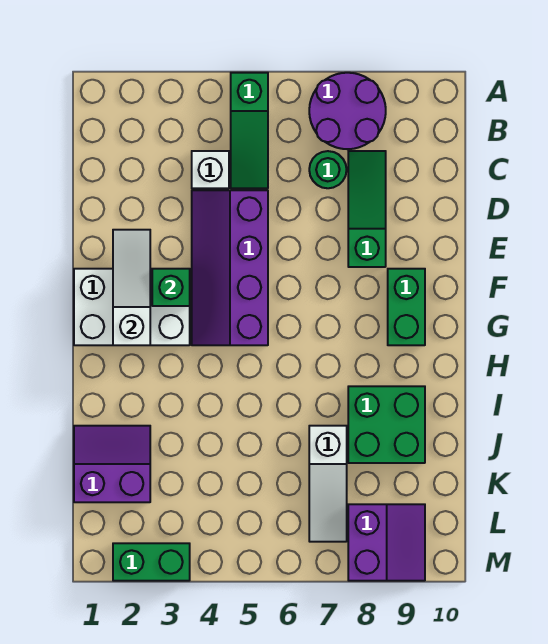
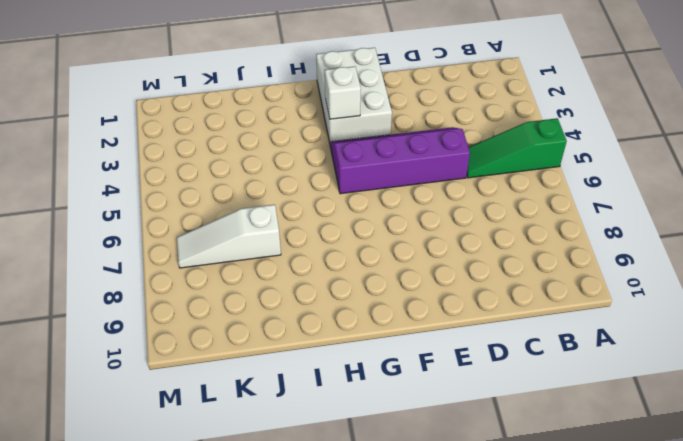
white brick G3 level 2 -> white brick C4 level 1
none -> purple round brick A7:B8 level 1
none -> green round brick C7 level 1
none -> green slope C8:E8 level 1 top E

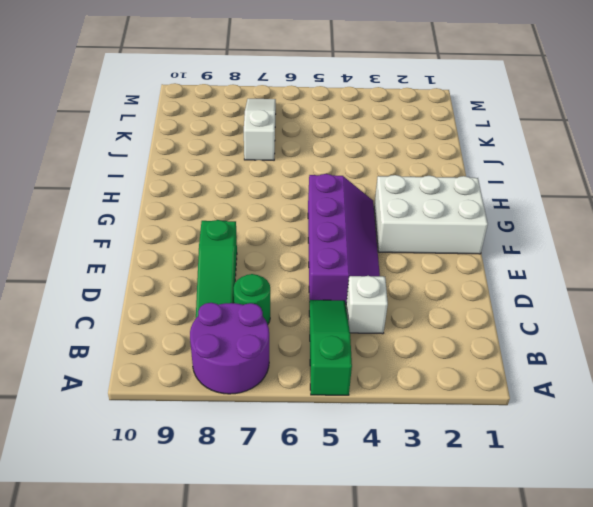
none -> green brick F9:G9 level 1
none -> green brick I8:J9 level 1
none -> purple slope J1:K2 level 1 top K

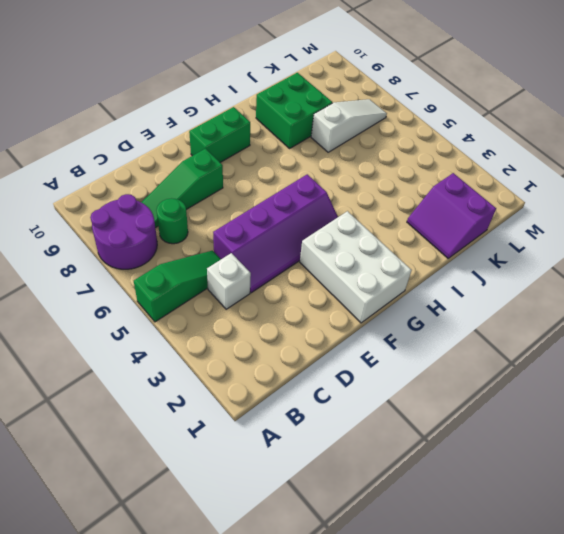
none -> purple slope L8:M9 level 1 top 8
none -> green brick M2:M3 level 1
none -> white slope E2:G2 level 2 top G

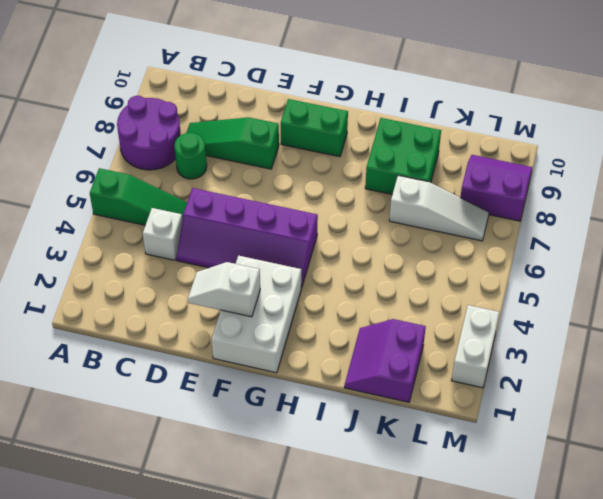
white slope E2:F2 level 2 top F -> white slope E2:G2 level 2 top G
white brick M2:M3 level 1 -> green brick M2:M3 level 1
none -> green brick F3 level 2

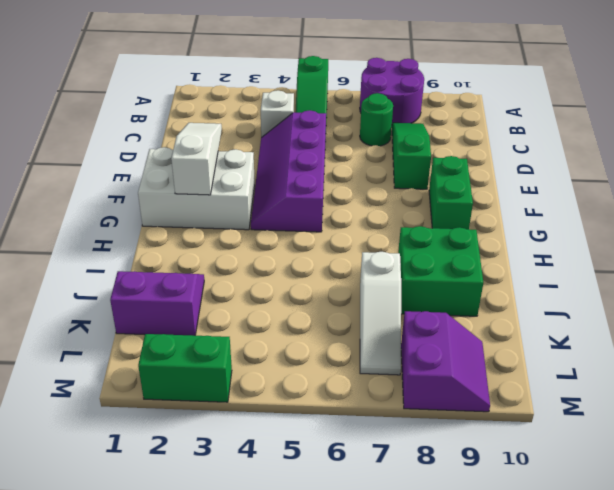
none -> green brick F3 level 2

